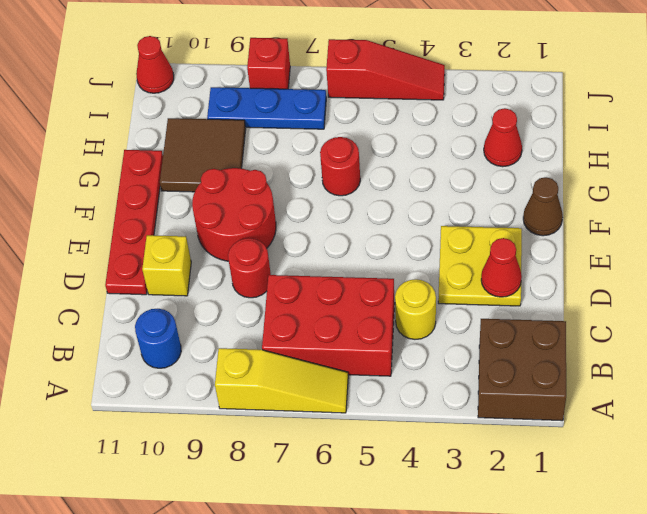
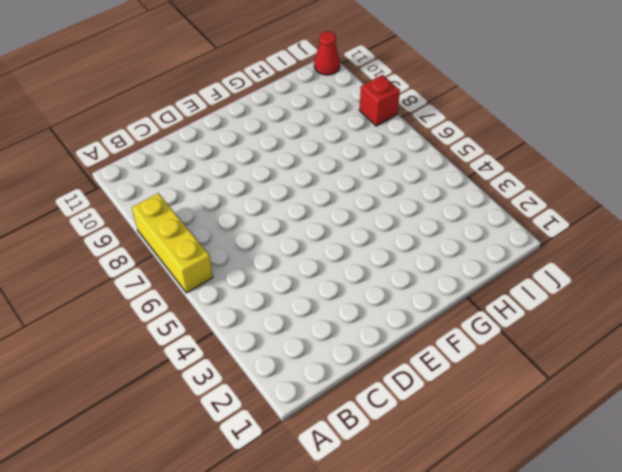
yellow brick A6:A8 level 1 -> yellow slope A6:A8 level 1 top 8
none -> brown brick A1:B2 level 1
none -> red brick B5:C7 level 1
none -> blue round brick B10 level 1

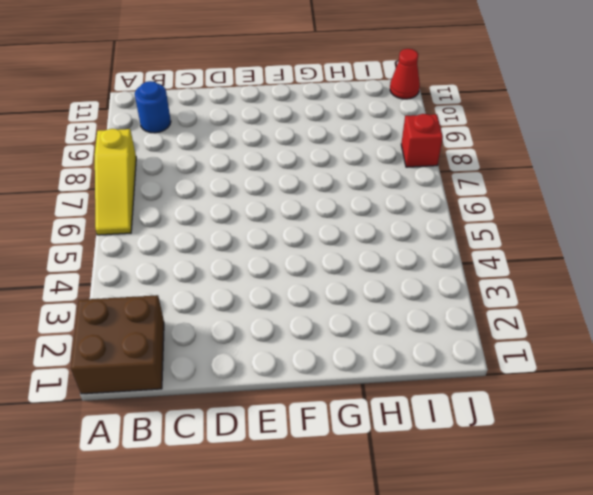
none -> red brick B5:C7 level 1
none -> yellow round brick C4 level 1
none -> yellow plate D2:E3 level 1

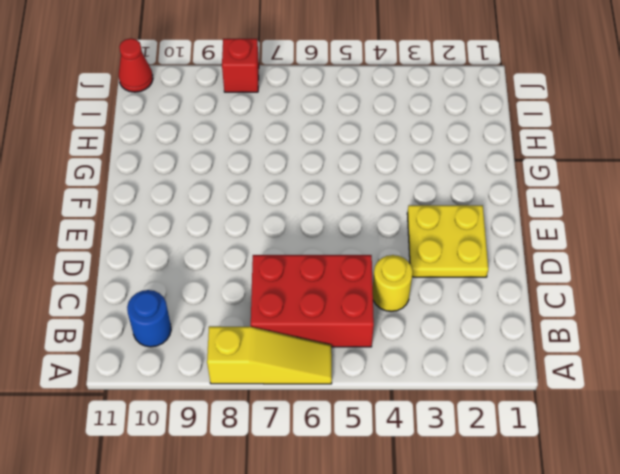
none -> brown brick A1:B2 level 1
none -> red round brick D8 level 1
none -> yellow brick D10 level 1

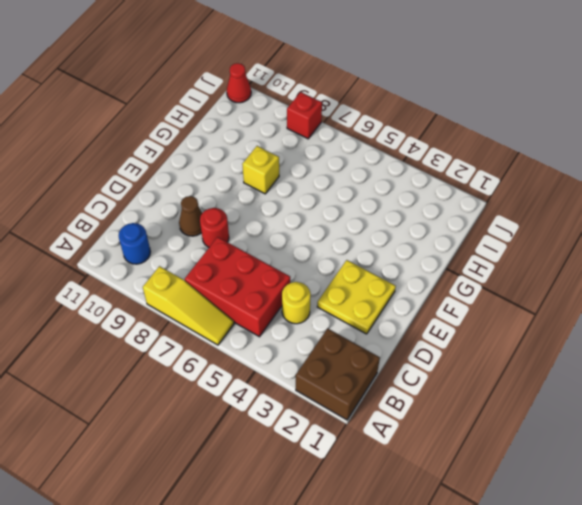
brown cone D9 level 1 -> brown cone F1 level 1
yellow brick G8 level 1 -> yellow brick D10 level 1
none -> red plate D11:G11 level 1
none -> red round brick E8:F9 level 1
none -> red round brick G6 level 1

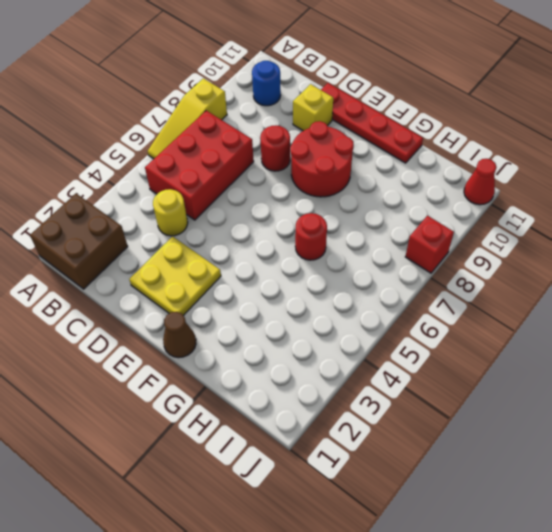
none -> brown tile G9:H10 level 1
none -> red cone H2 level 1
none -> blue plate I7:I9 level 1

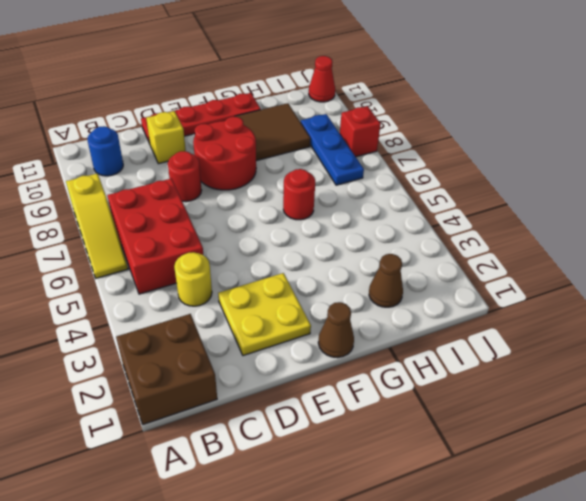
brown cone H2 level 1 -> red cone H2 level 1
none -> red slope J4:J6 level 1 top 6
none -> red cone D2 level 2

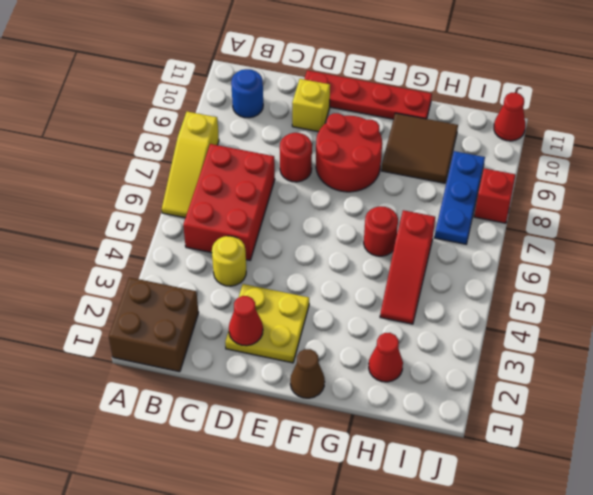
red slope H4:H6 level 1 top 6 -> red slope J4:J6 level 1 top 6

